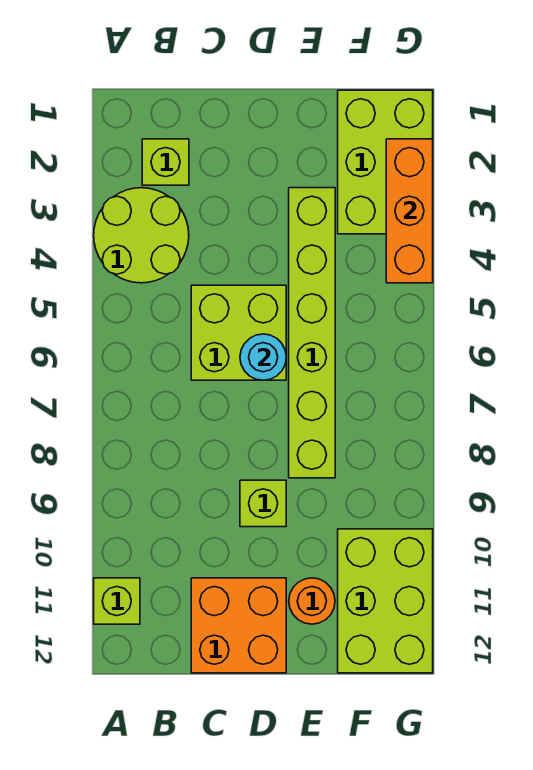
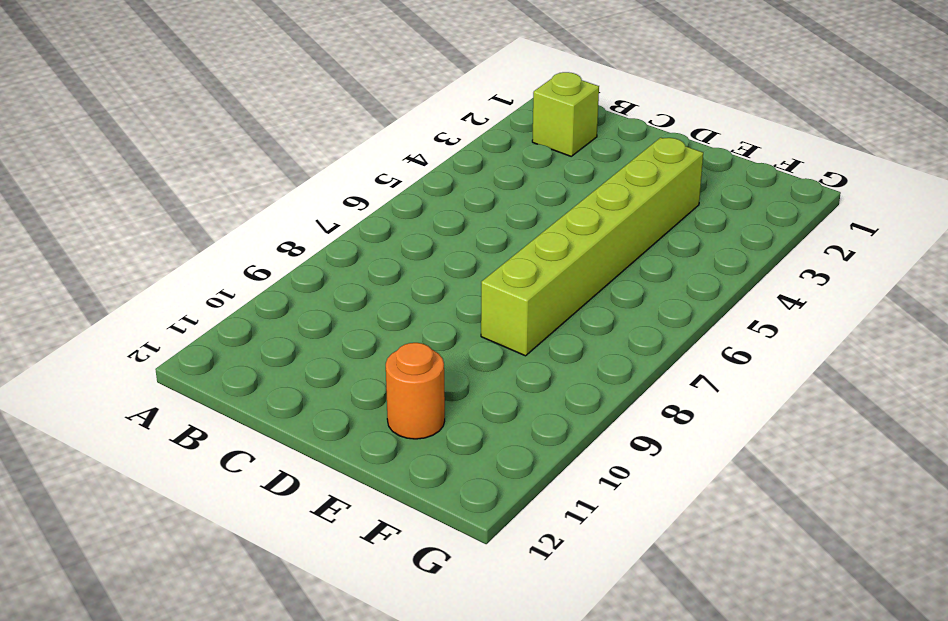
none -> lime round brick A3:B4 level 1
none -> lime brick A11 level 1
none -> lime brick C5:D6 level 1

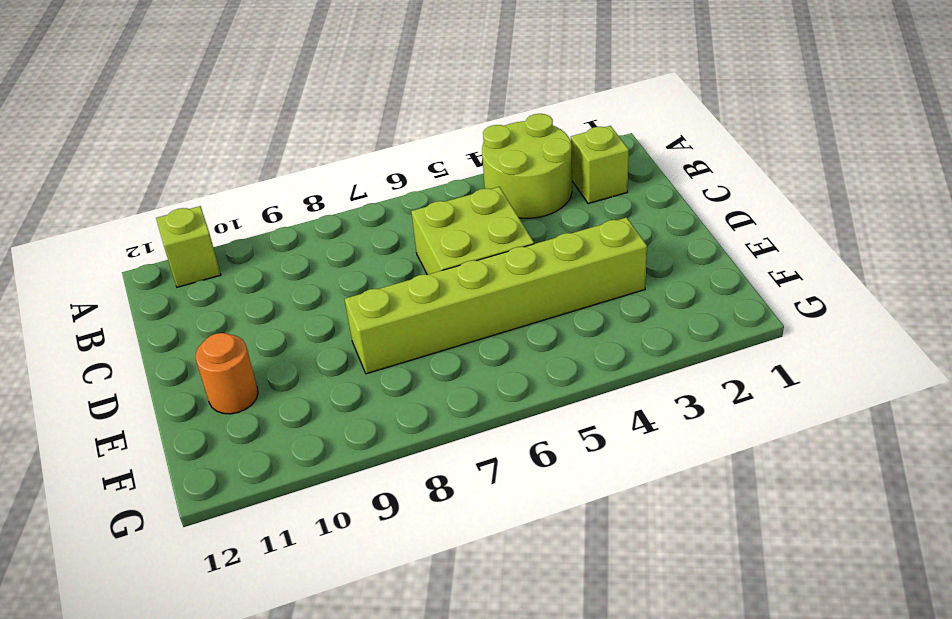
none -> orange brick C11:D12 level 1
none -> lime brick D9 level 1
none -> lime brick F1:G3 level 1

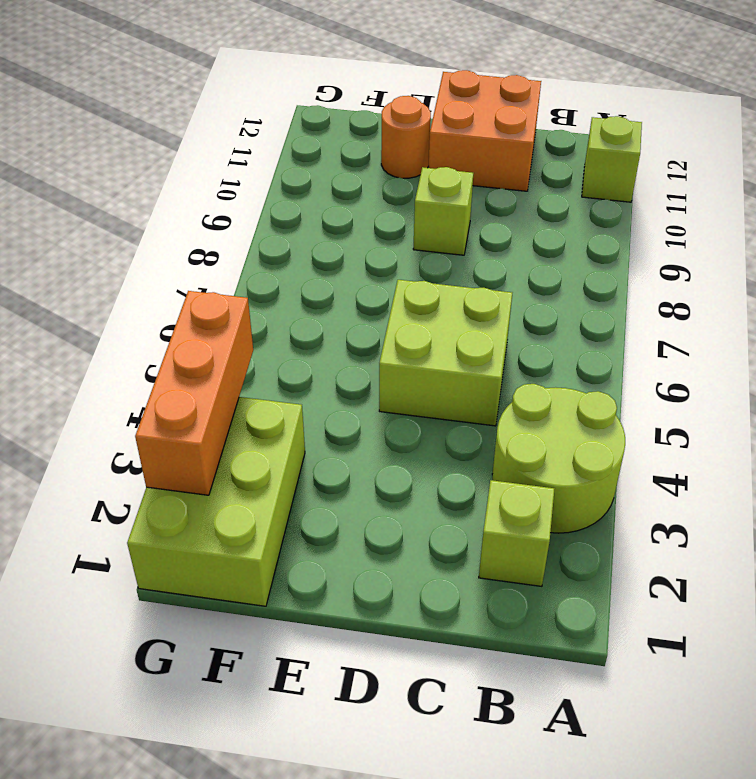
none -> lime brick E3:E8 level 1
none -> lime brick F10:G12 level 1
none -> cyan round brick D6 level 2

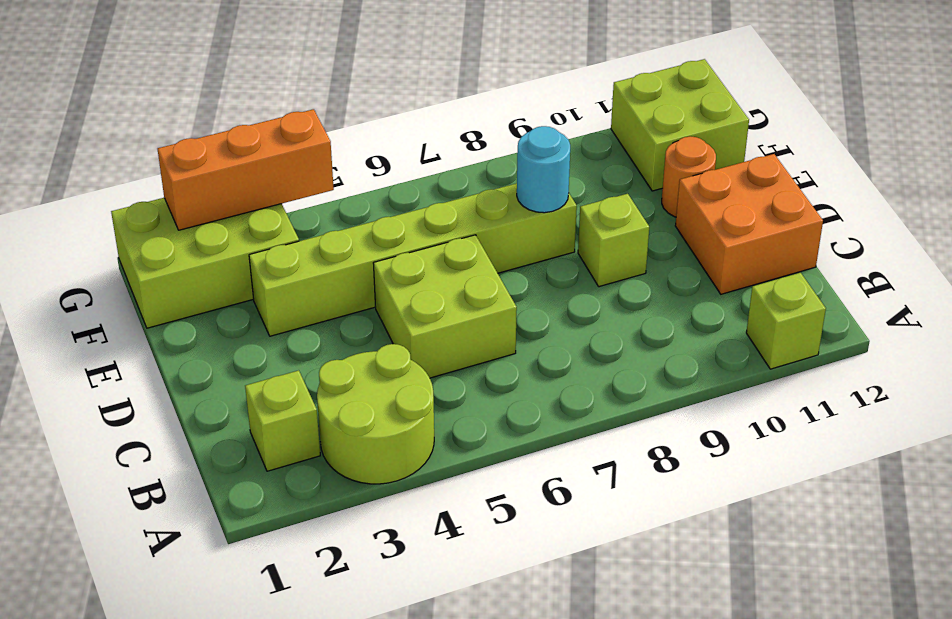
cyan round brick E8 level 2 -> cyan round brick D6 level 2
lime brick F11:G12 level 1 -> lime brick F10:G12 level 1

